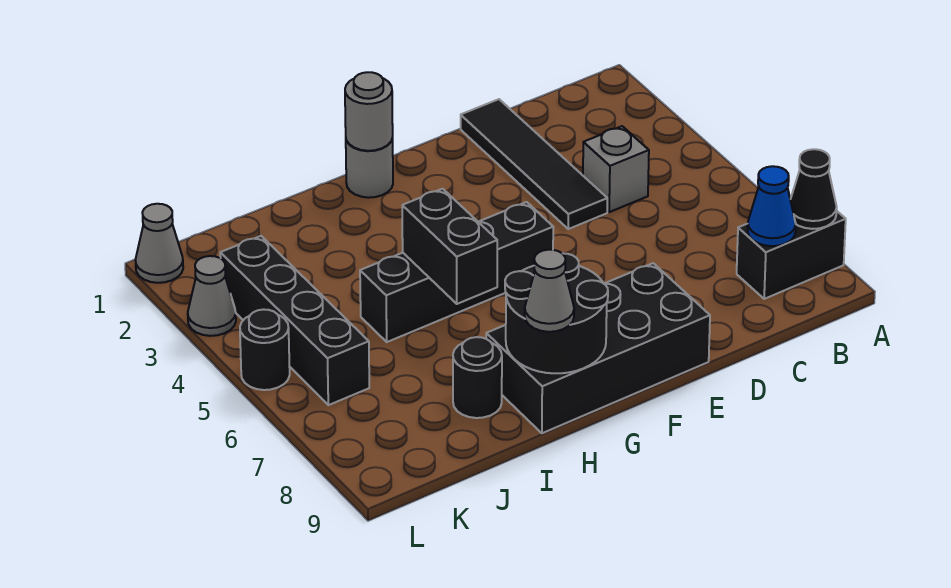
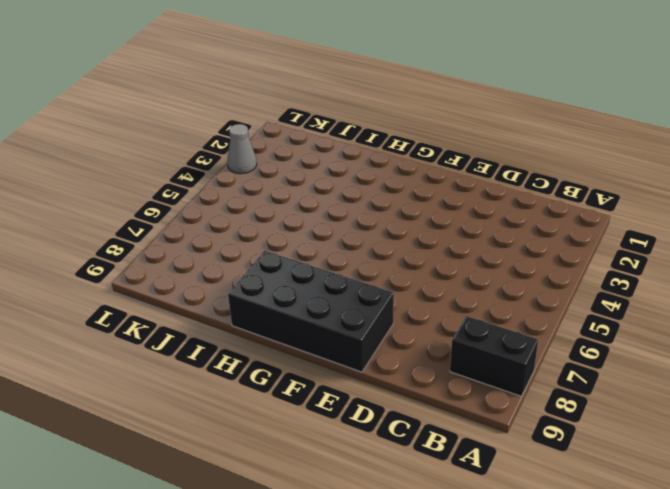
none -> grey brick C4 level 1
none -> black tile D1:D4 level 1
none -> black brick F5:I5 level 1

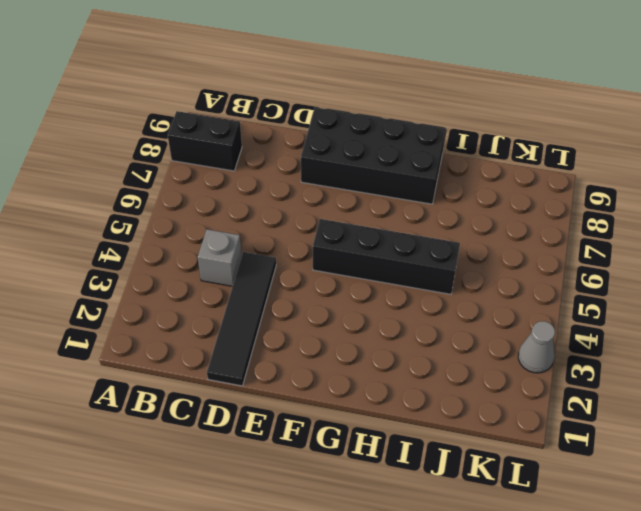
none -> grey round brick G1 level 1
none -> black round brick I8 level 1
none -> black brick K3:K6 level 1

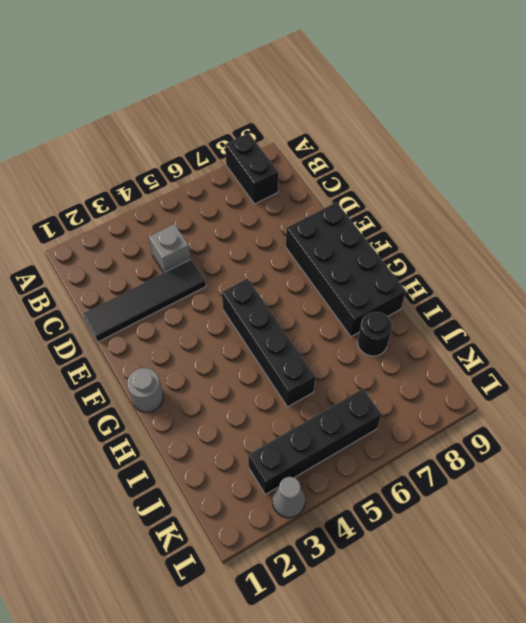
none -> grey cone L1 level 1
none -> black round brick L5 level 1
none -> black cone A8 level 2

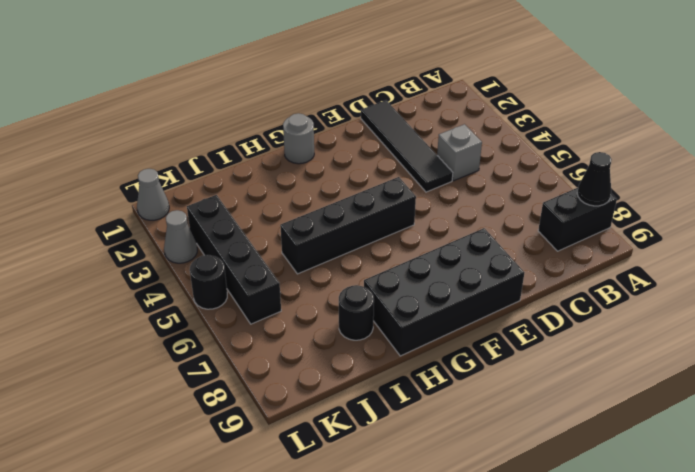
none -> blue cone B8 level 2
none -> grey round brick G1 level 2
none -> black round brick G8:H9 level 2

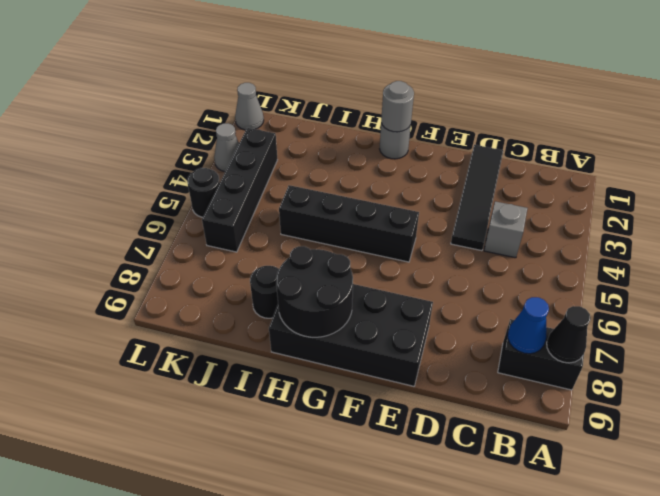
none -> black brick H5:H6 level 2
none -> grey cone H9 level 3

